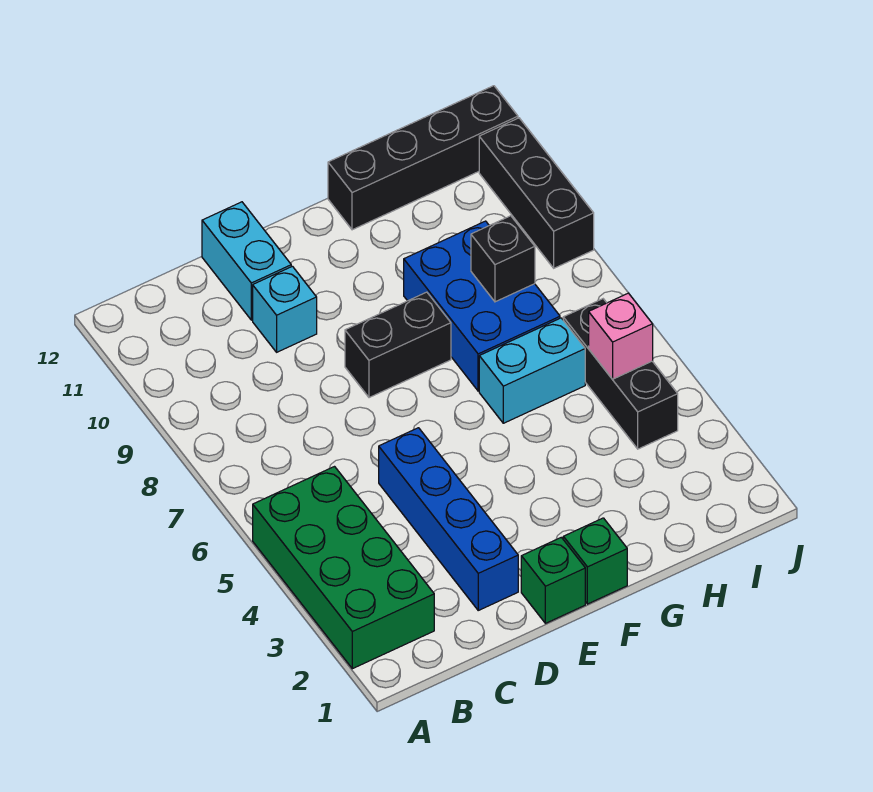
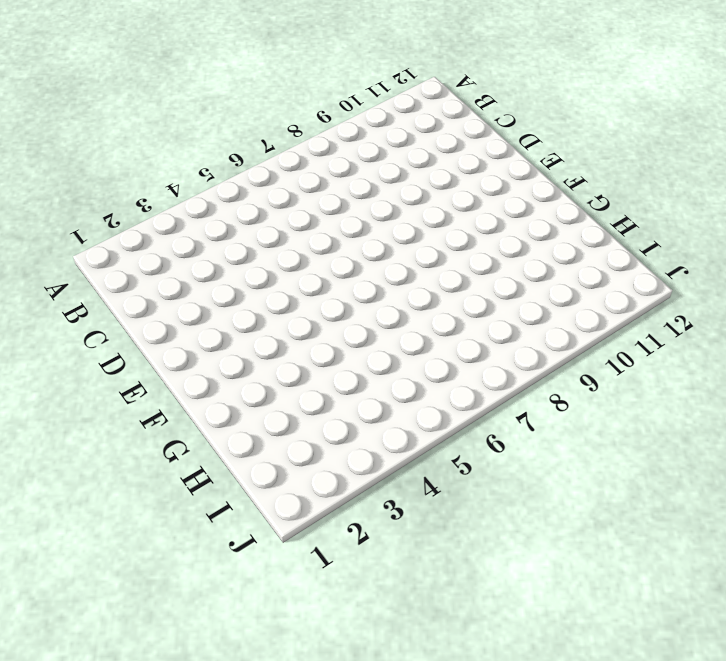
none -> green brick A2:B5 level 1
none -> blue brick D2:D5 level 1
none -> cyan brick D10 level 1

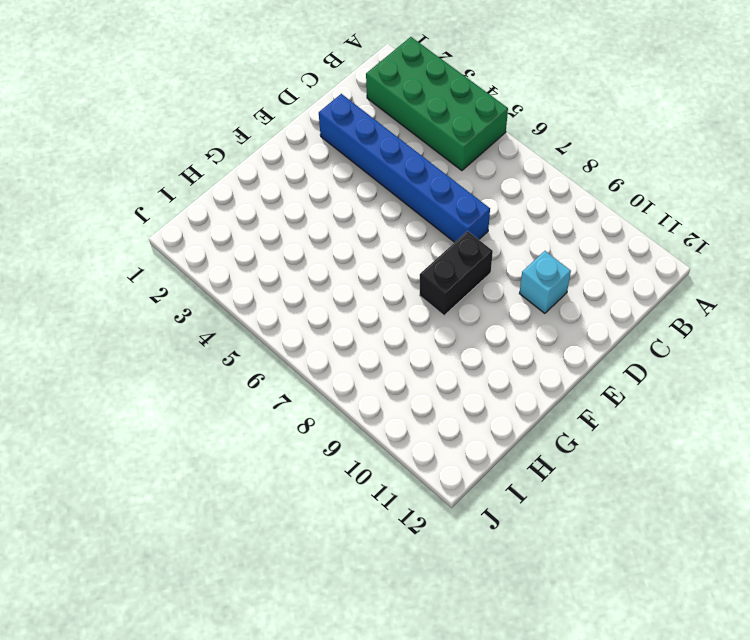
blue brick D2:D7 level 1 -> blue brick D2:D5 level 1
none -> cyan brick D11:D12 level 1
none -> green brick E1 level 1
none -> green brick F1 level 1

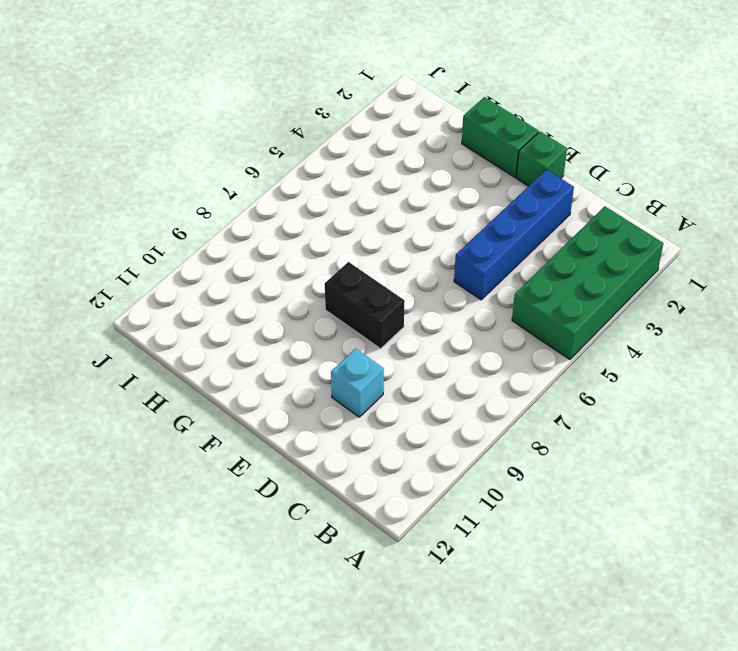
green brick F1:G1 level 1 -> green brick F1 level 1
none -> cyan brick D11:D12 level 1
none -> cyan brick G6:H6 level 1
none -> blue brick G7:H9 level 1

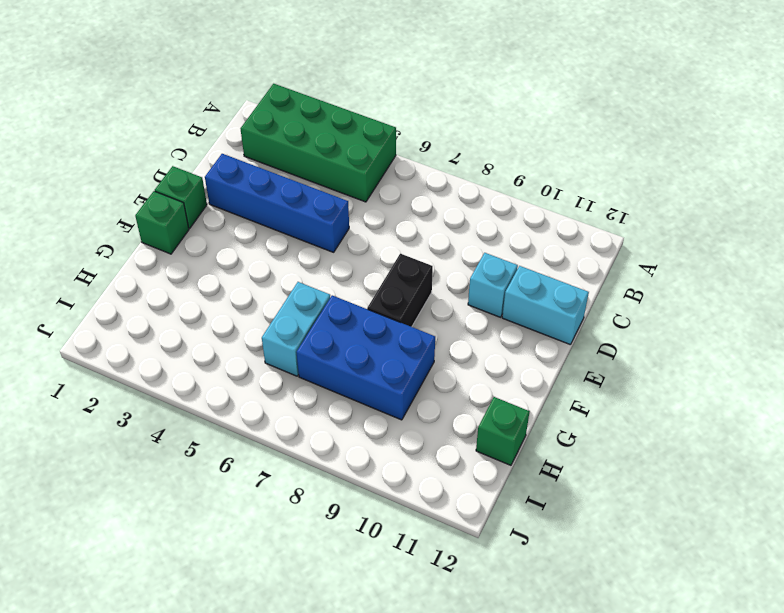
green brick H12 level 1 -> black brick G12:J12 level 1
none -> black brick I4:I6 level 1
none -> black brick J9:J11 level 1
none -> black brick H8 level 2

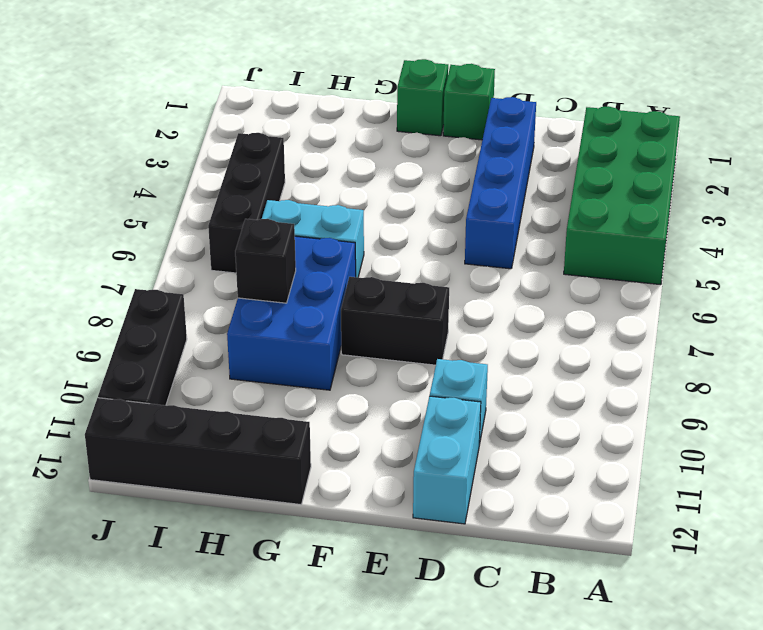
none -> pink brick I5 level 2

